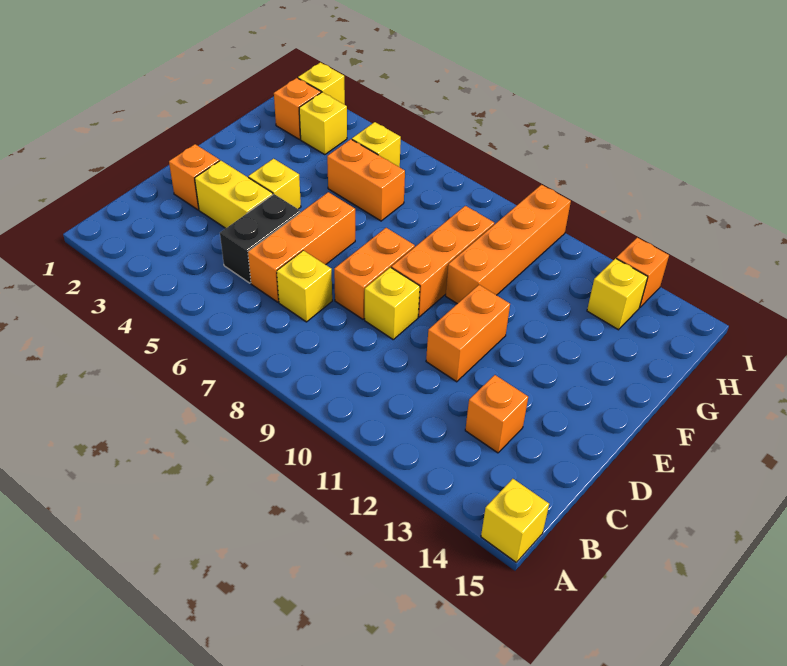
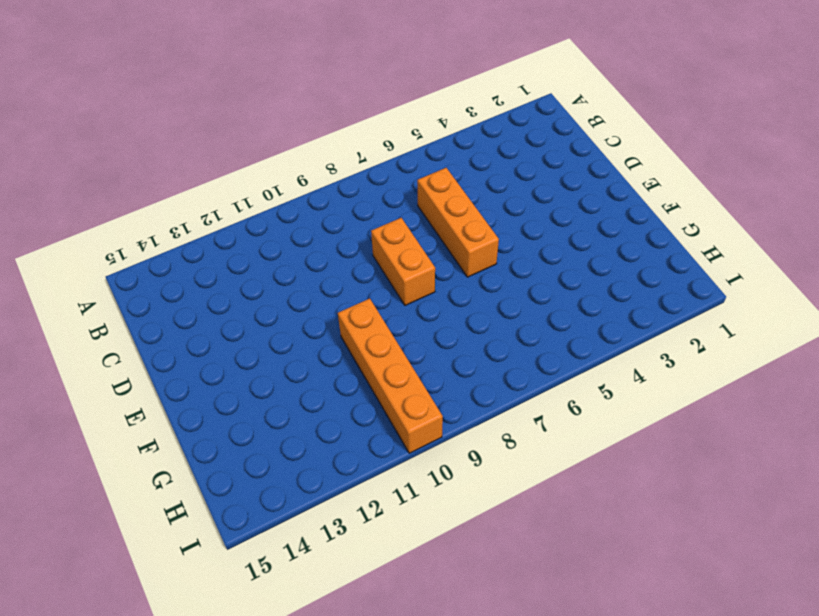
none -> yellow brick A15 level 1
none -> black brick C5:D5 level 1
none -> yellow brick C7 level 1

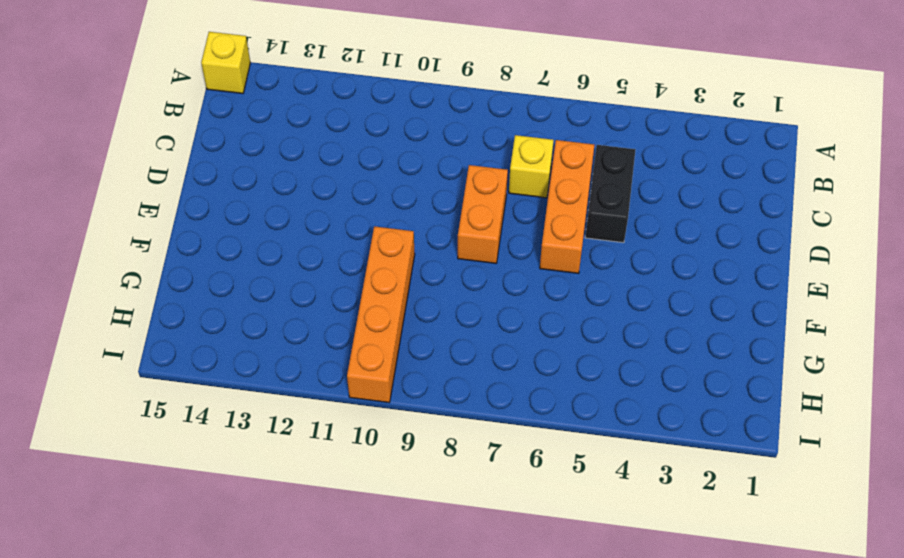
none -> orange brick C13 level 1
none -> orange brick D2 level 1
none -> yellow brick D3:D4 level 1

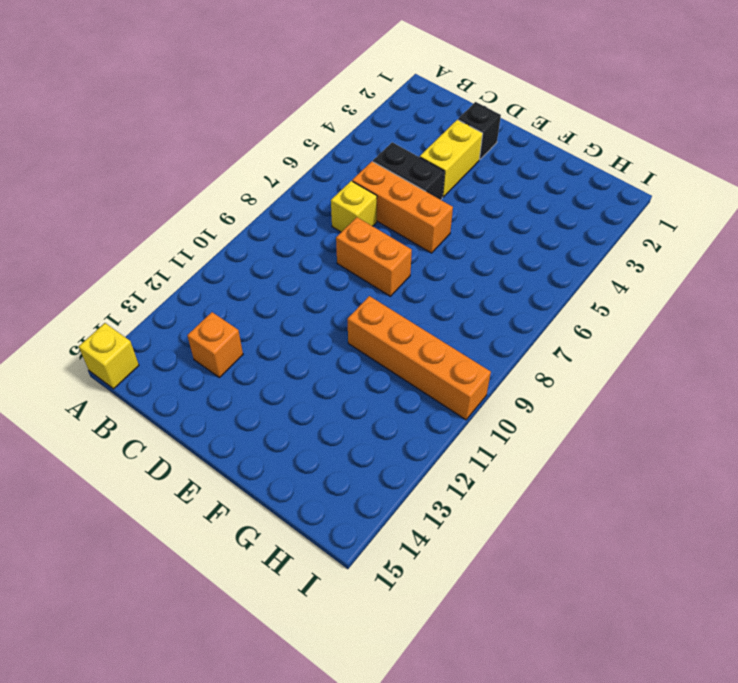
black brick D2 level 1 -> orange brick D2 level 1
none -> yellow brick D9 level 1
none -> orange brick D11:E11 level 1
none -> yellow brick E4 level 1

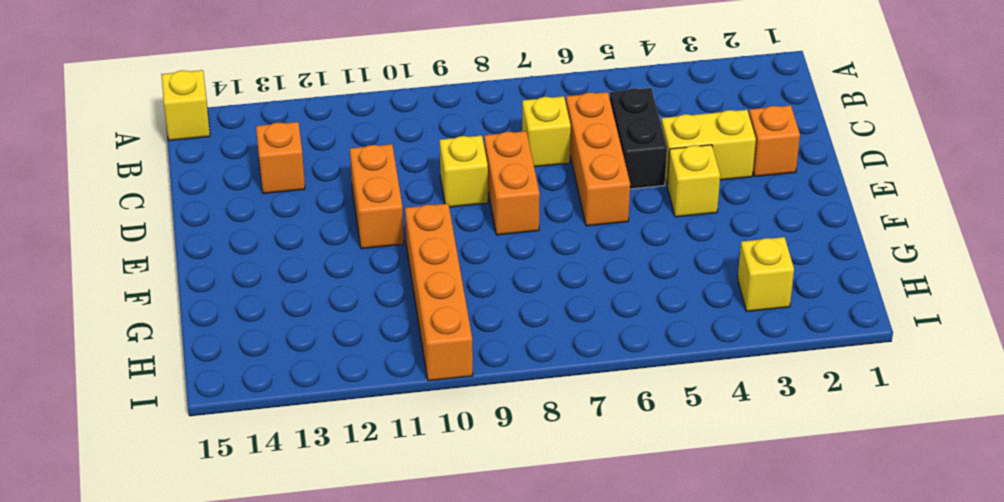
none -> orange brick E9:G9 level 1
none -> orange brick G5:G6 level 1
none -> orange brick H2 level 1

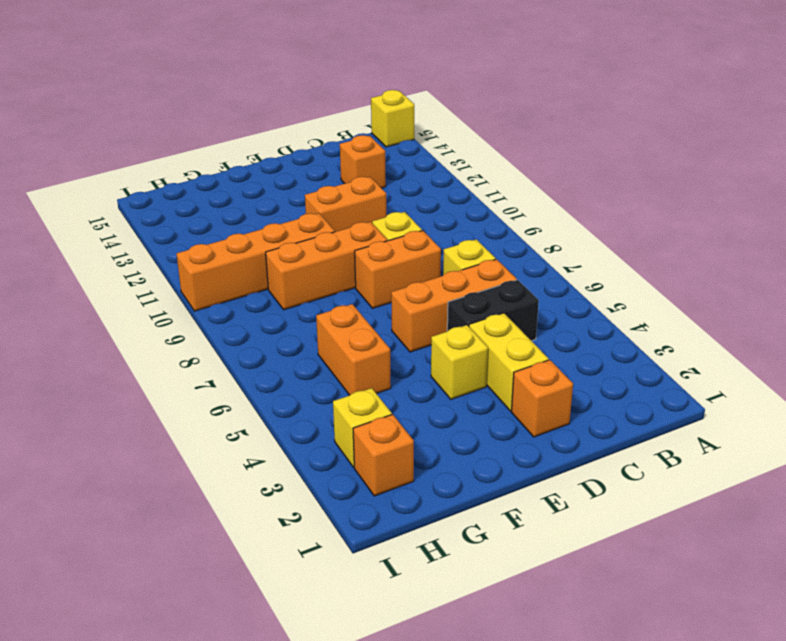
none -> yellow brick H5 level 1
none -> yellow brick H13 level 1
none -> yellow brick I2 level 1

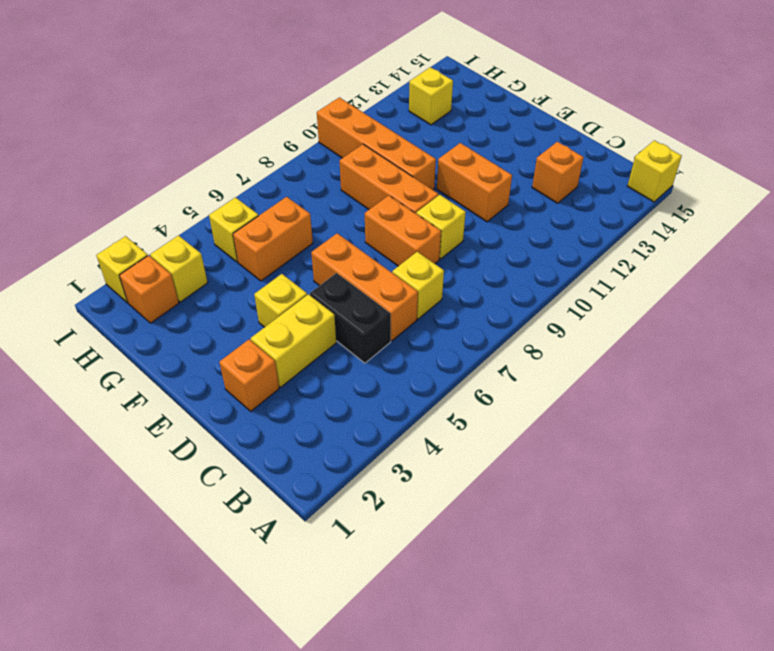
none -> orange brick I13 level 1

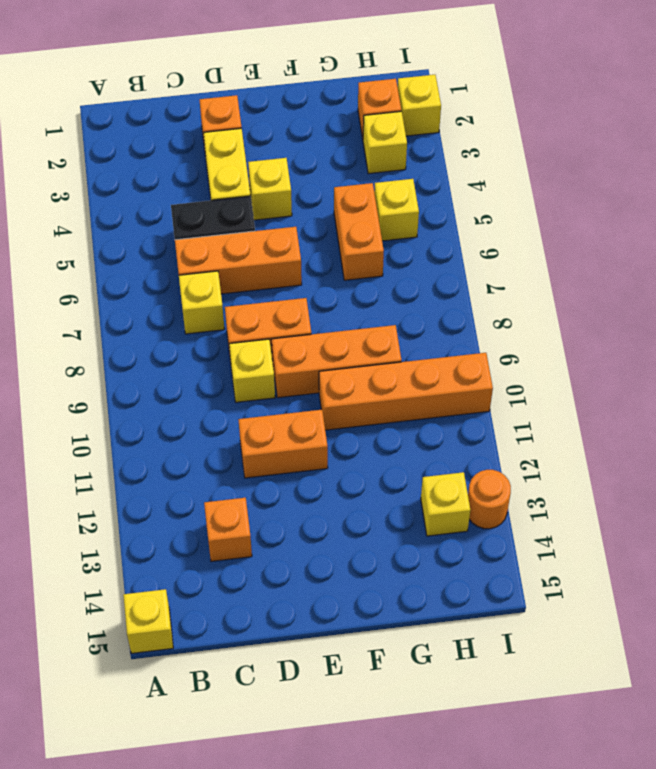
orange round brick I13 level 1 -> orange brick I13 level 1

